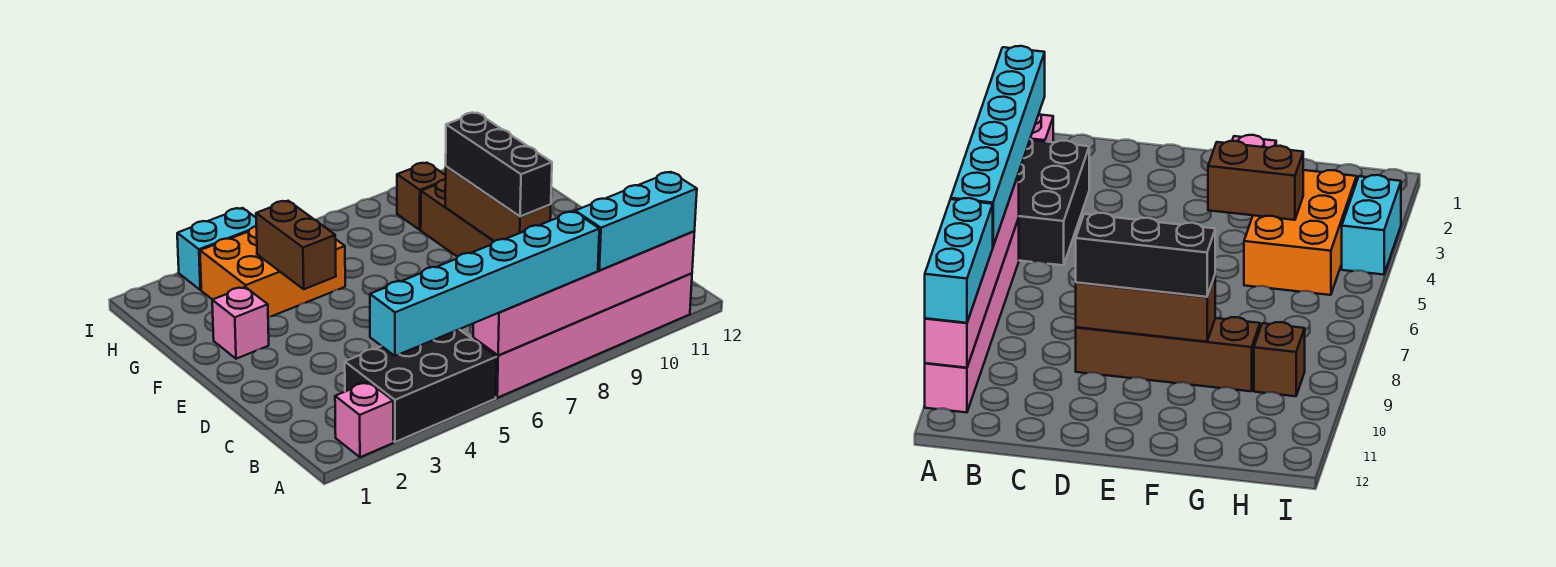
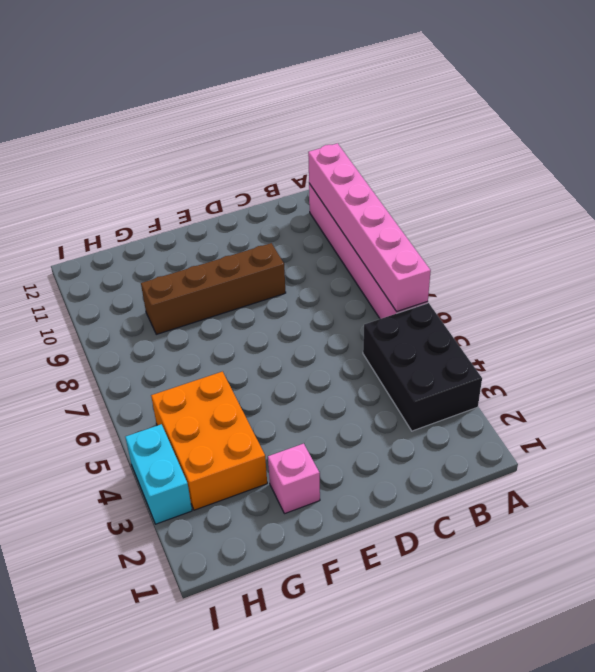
none -> pink brick A2 level 1
none -> brown brick H9 level 1
none -> brown brick D9:F9 level 2

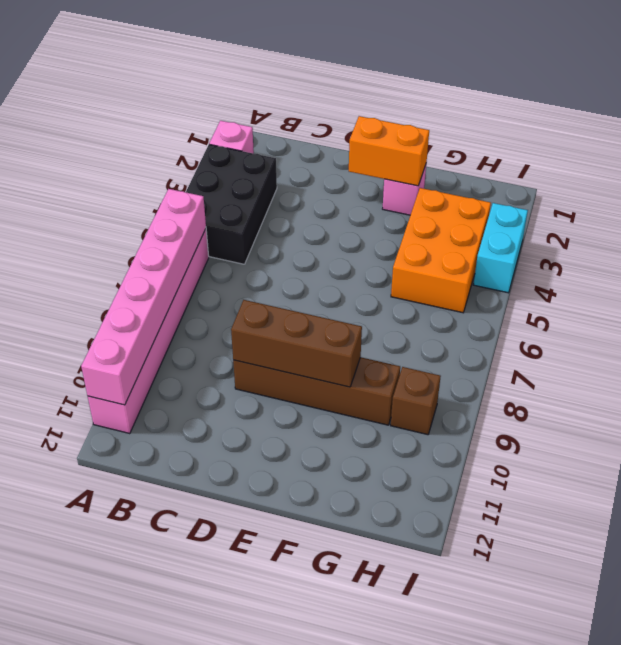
orange brick E2:F2 level 2 -> none
none -> brown brick F4:G4 level 2
none -> cyan brick A3:A8 level 3
none -> cyan brick A9:A11 level 3

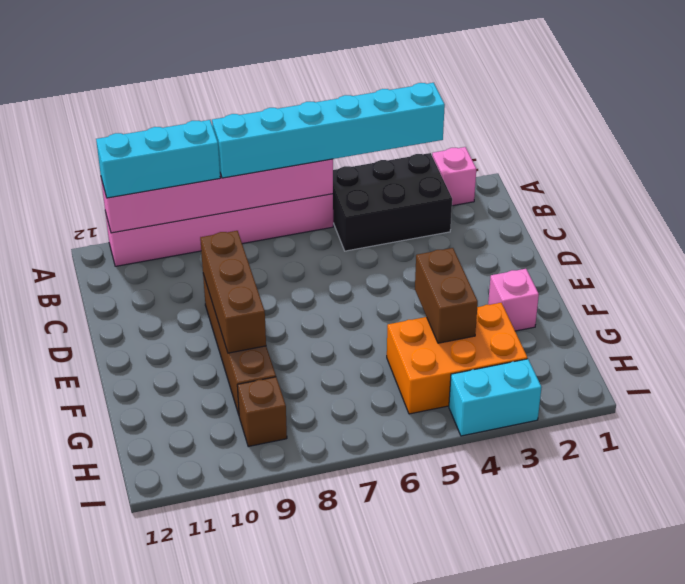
none -> black brick D9:F9 level 3

